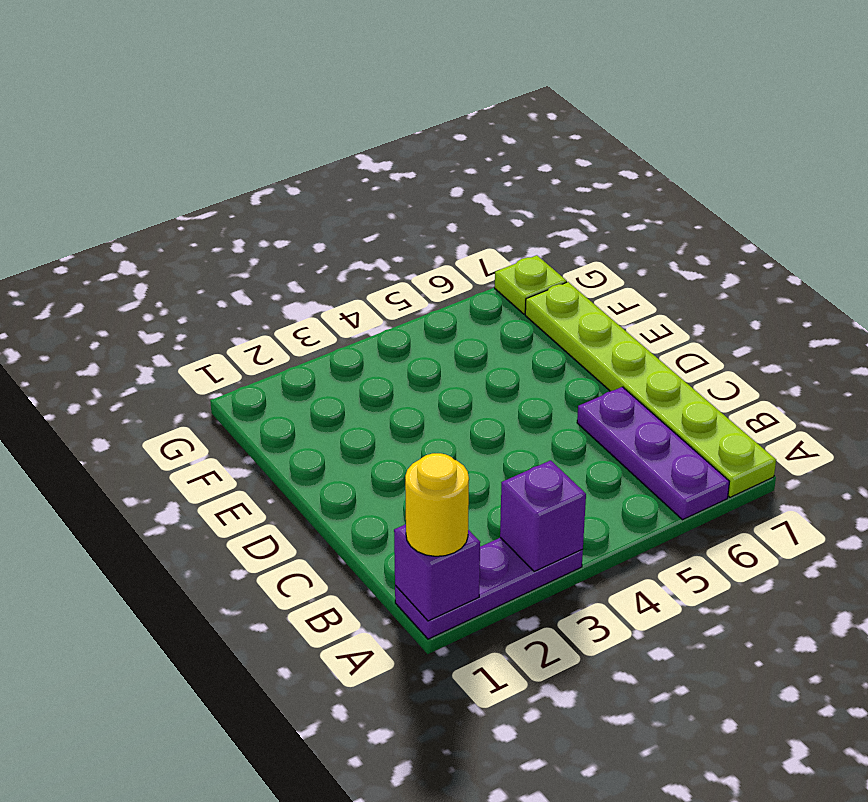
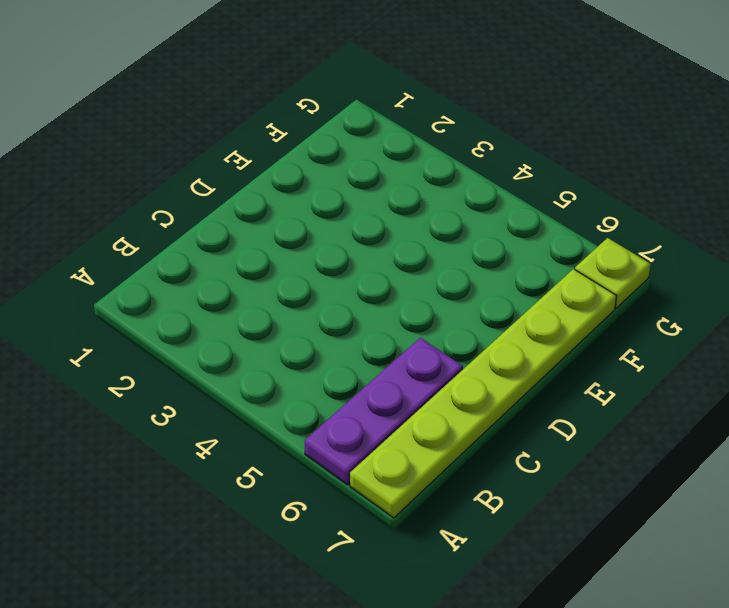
none -> purple plate A1:A3 level 1
none -> purple brick A1 level 2

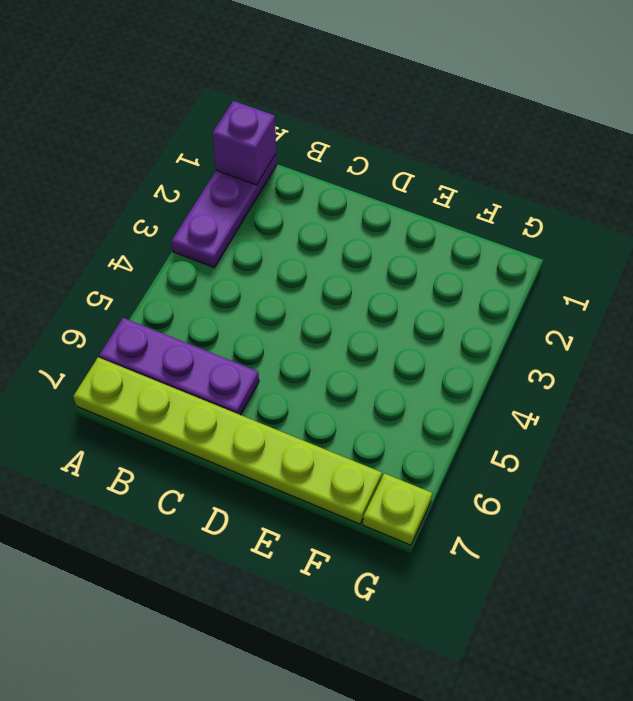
none -> purple brick A3 level 2
none -> yellow round brick A1 level 3

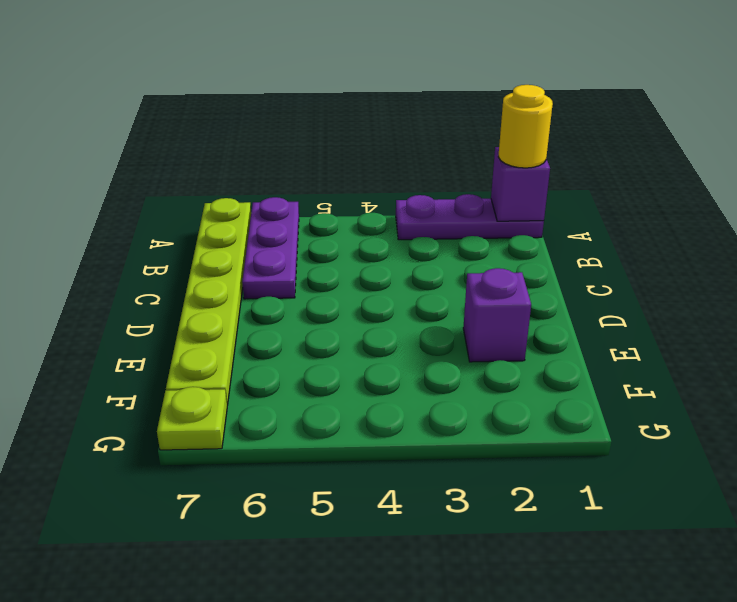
purple brick E2 level 1 -> purple brick A3 level 2

